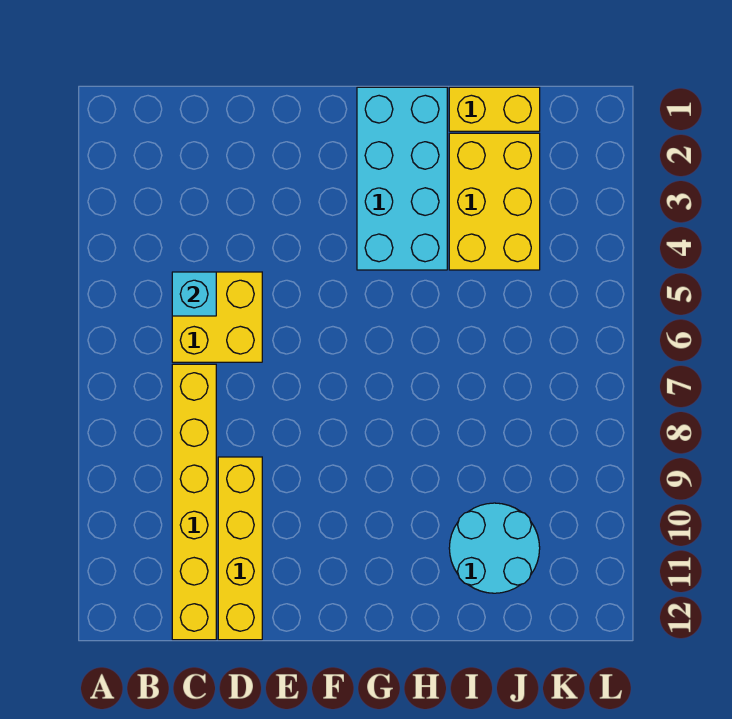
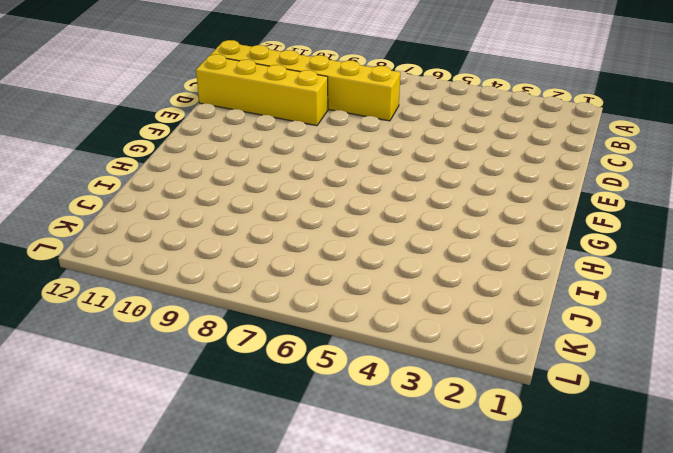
none -> yellow brick C5:D6 level 1
none -> cyan brick G1:H4 level 1

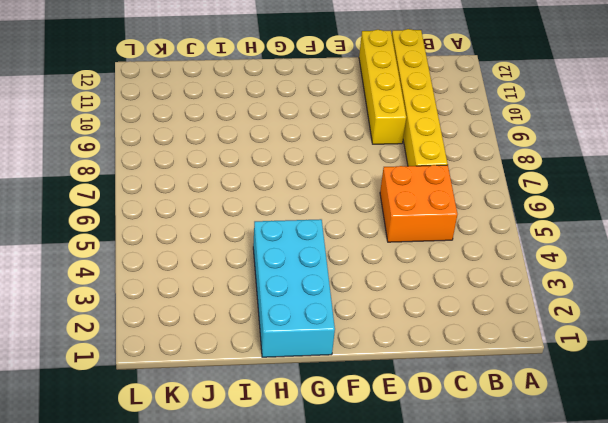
orange brick C5:D6 level 1 -> yellow brick C5:D6 level 1
none -> yellow brick I1:J1 level 1
none -> yellow brick I2:J4 level 1

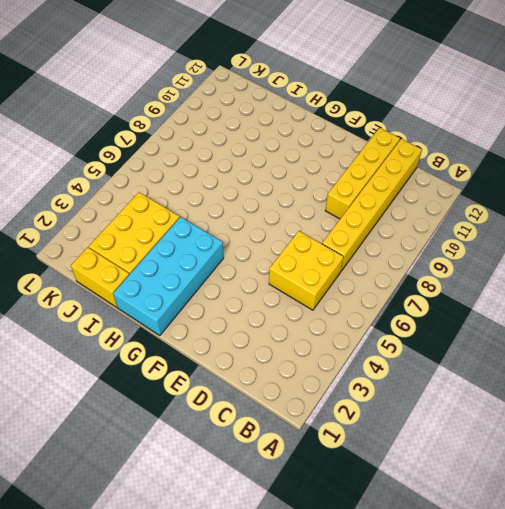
none -> cyan round brick I10:J11 level 1
none -> cyan brick C5 level 2

